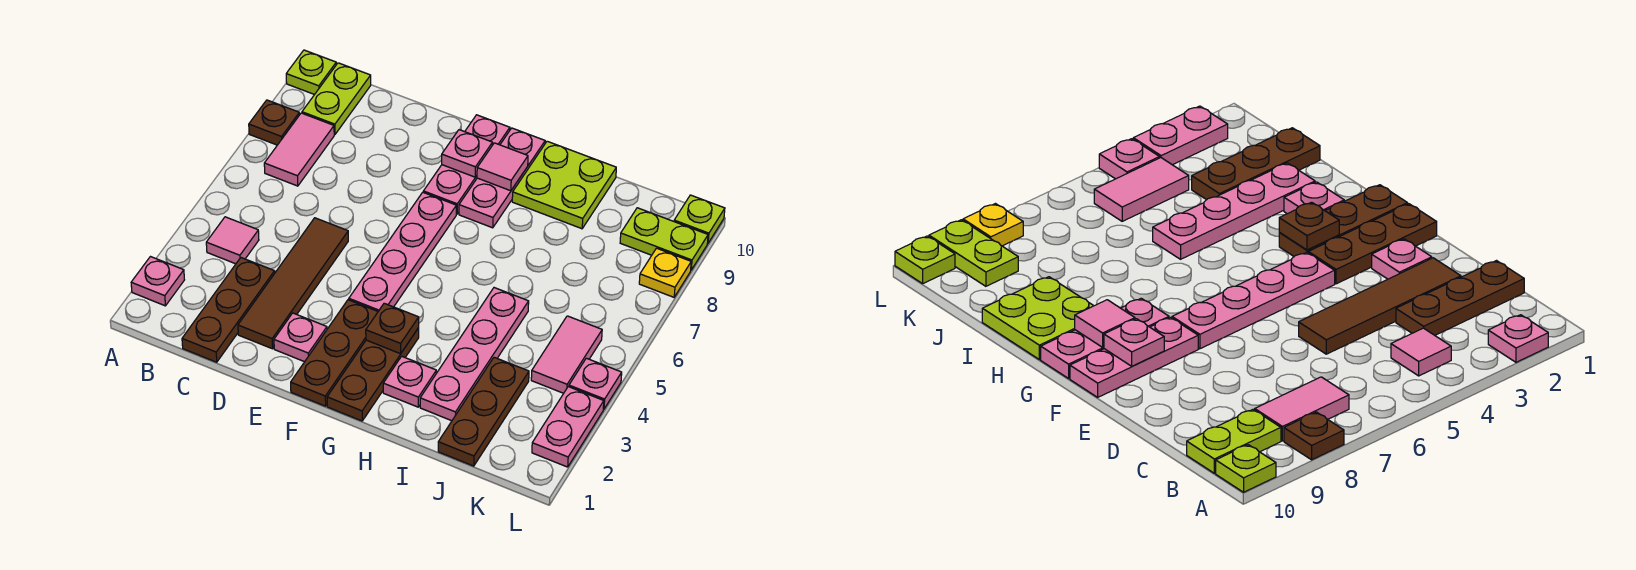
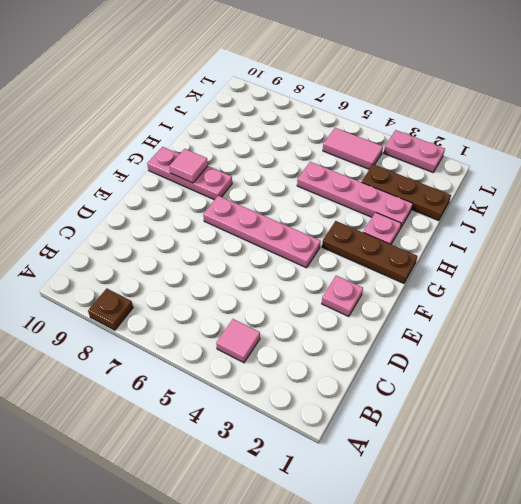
none -> pink plate A2 level 1
none -> lime plate A10 level 1
none -> pink tile B7:B8 level 1

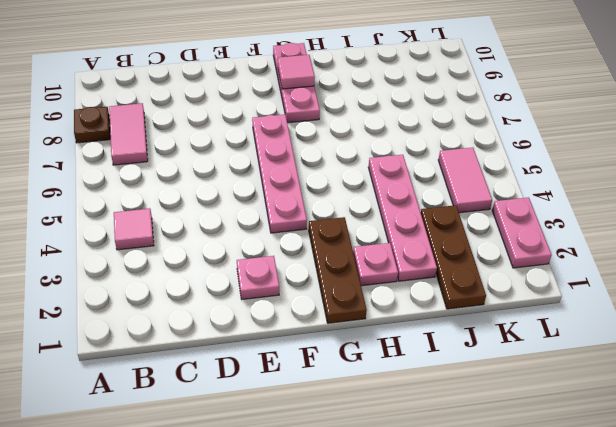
none -> pink plate A2 level 1
none -> lime plate A10 level 1
none -> lime plate B9:B10 level 1

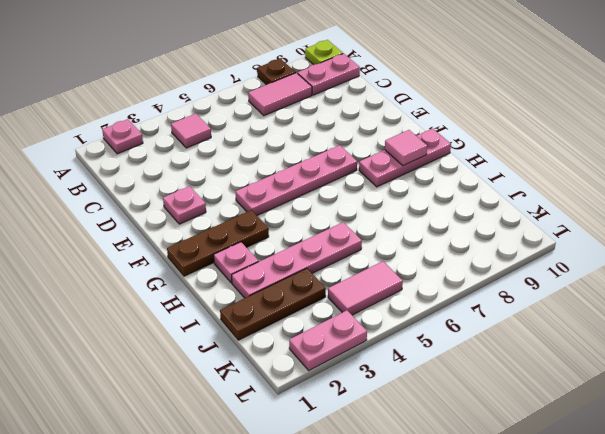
pink plate B9:B10 level 1 -> lime plate B9:B10 level 1
none -> brown plate C1:C3 level 1
none -> brown tile D2:D5 level 1
none -> brown plate F1:F3 level 1

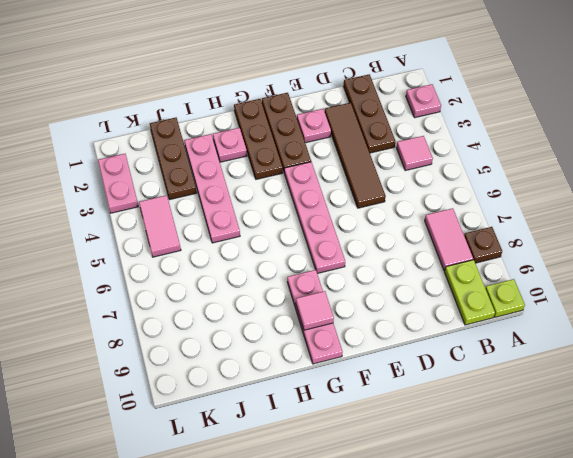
none -> pink plate F8:F10 level 1
none -> lime plate H9:I10 level 1
none -> lime plate K9:L9 level 1

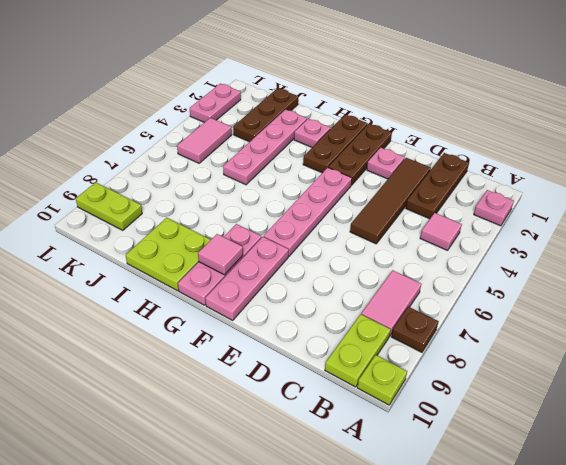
none -> pink plate L4 level 1
none -> yellow plate L8 level 1
none -> lime plate L10 level 1

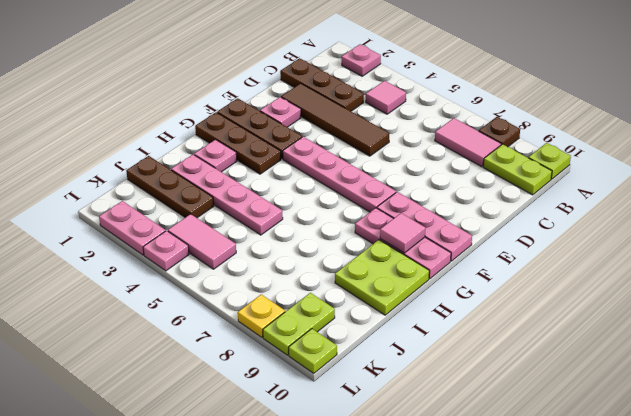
none -> pink plate F9 level 2
none -> brown plate G3 level 2

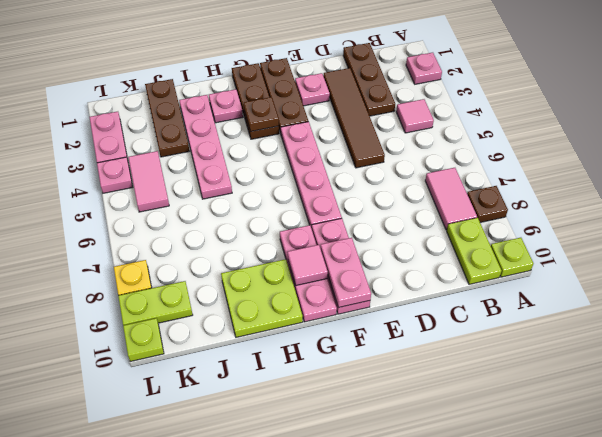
pink plate F9:F10 level 2 -> pink plate F9 level 2

